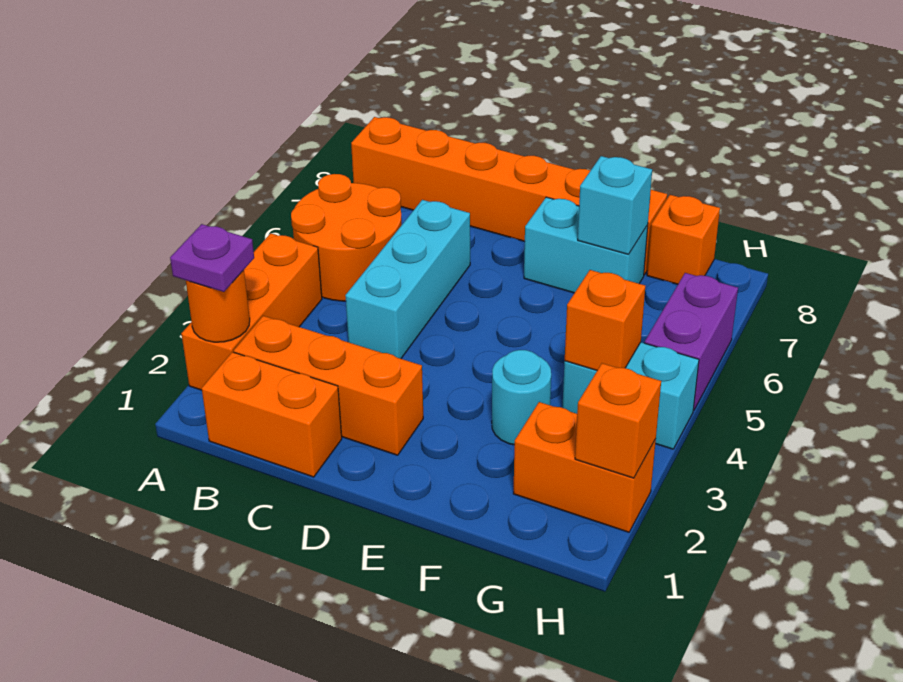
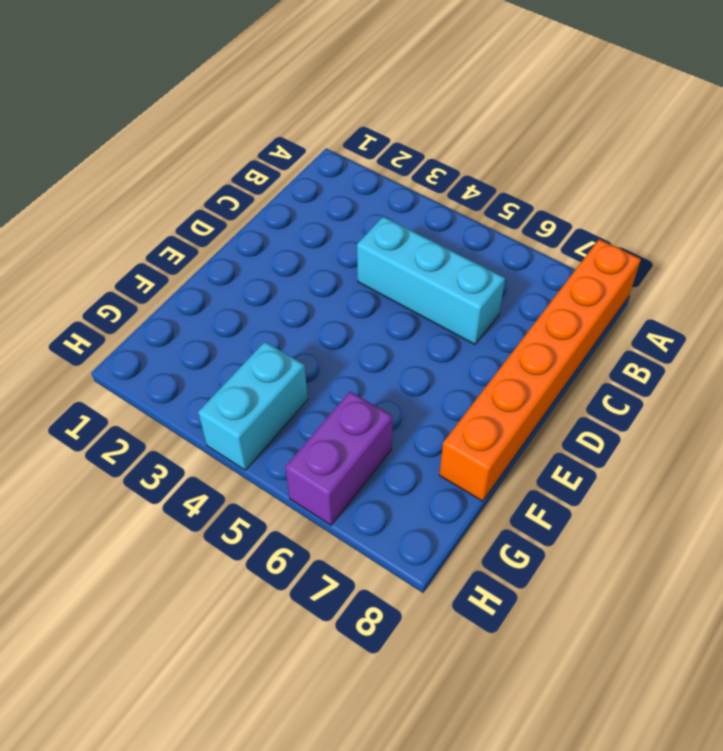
purple brick G6:H6 level 1 -> purple brick H5:H6 level 1
none -> orange brick A2:A4 level 1
none -> orange round brick A5:B6 level 1
none -> orange brick B1:C1 level 1

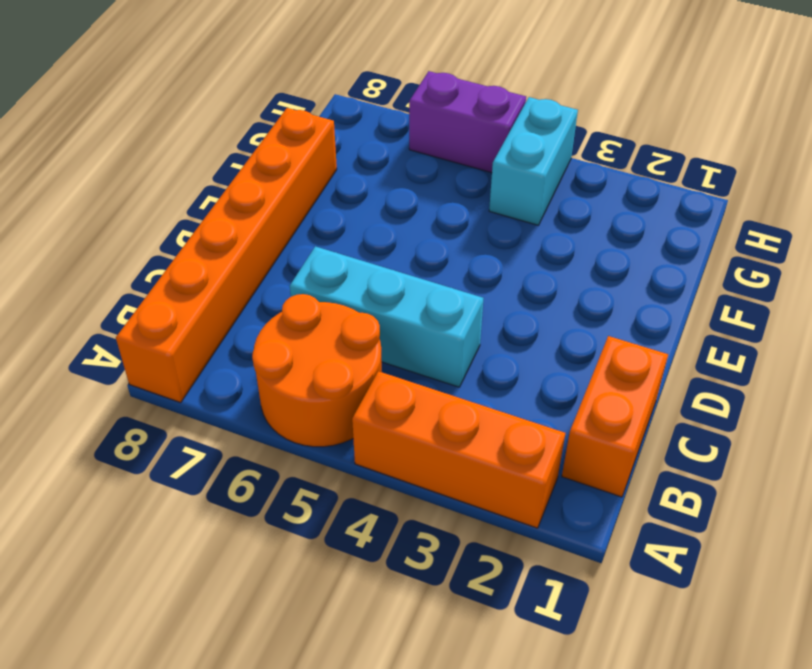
none -> orange brick B2:D2 level 1
none -> cyan brick E7:F7 level 1
none -> cyan round brick F3 level 1

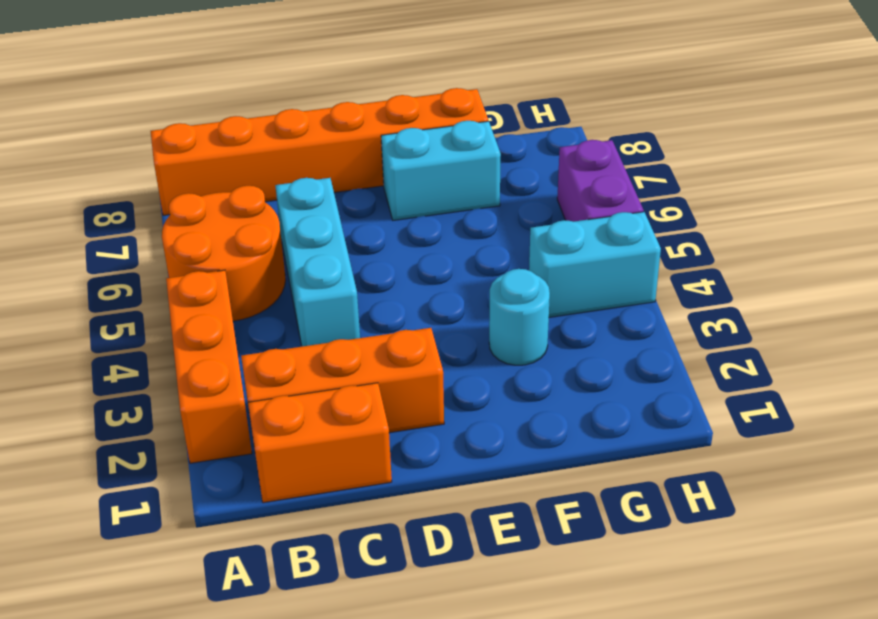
none -> orange brick G2:H2 level 1
none -> orange brick G8 level 1
none -> orange round brick A2 level 2

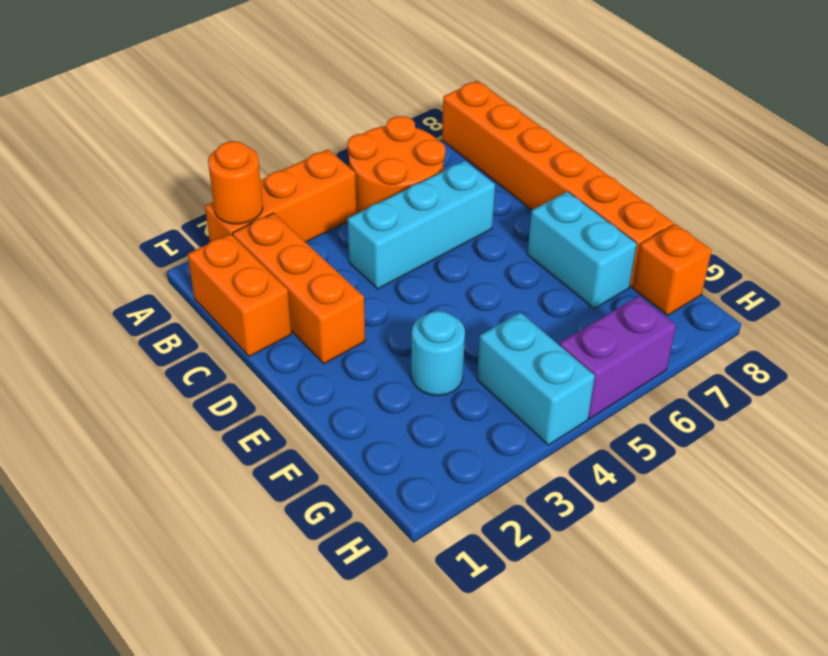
none -> orange brick G2:H2 level 1
none -> cyan brick F7 level 2
none -> orange brick G4 level 2

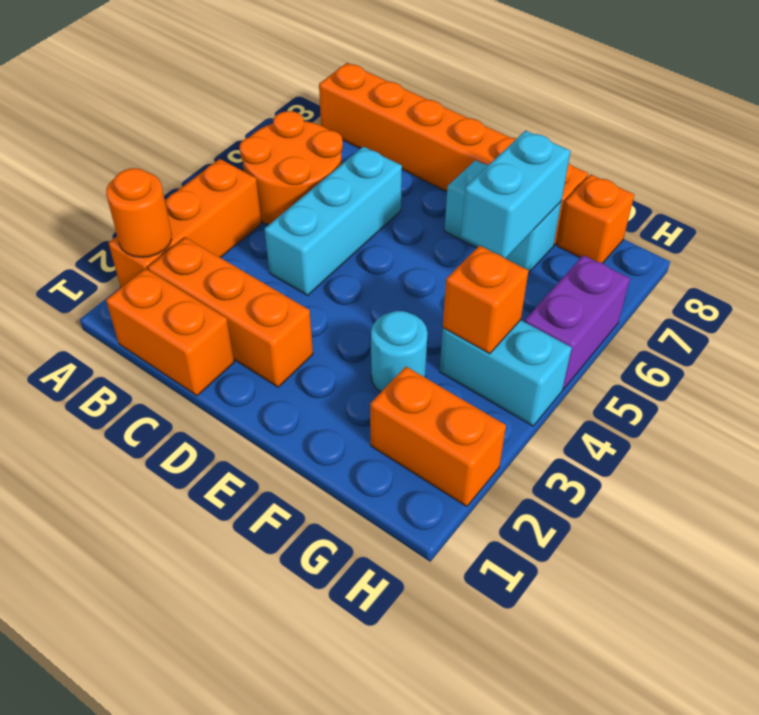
cyan brick F6:F7 level 2 -> cyan brick F7 level 2
none -> orange brick H2 level 2
none -> purple plate A2 level 3

